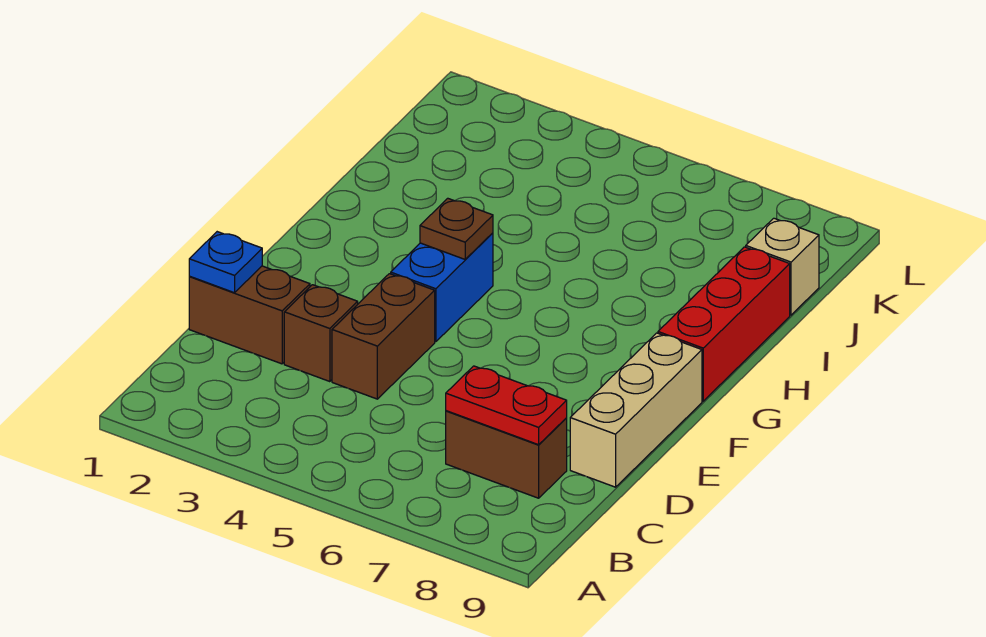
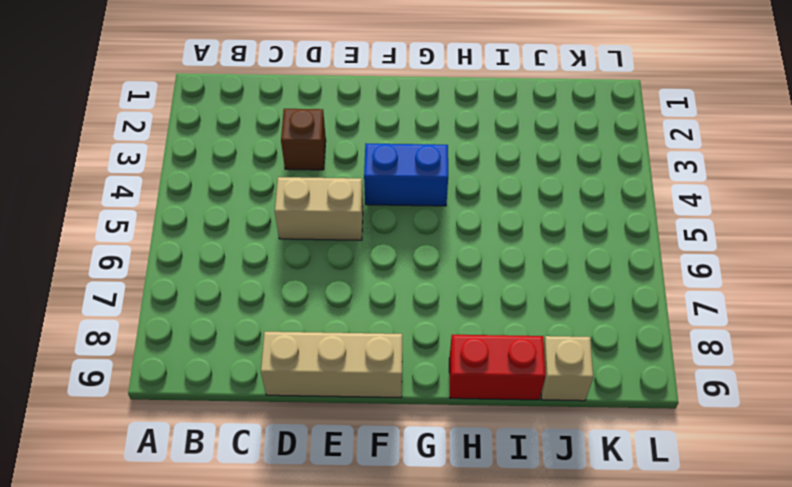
tan brick D5:E5 level 1 -> none
red brick H9:I9 level 1 -> red brick G9:I9 level 1
none -> brown brick C7:C8 level 1
none -> brown brick D1:D2 level 1

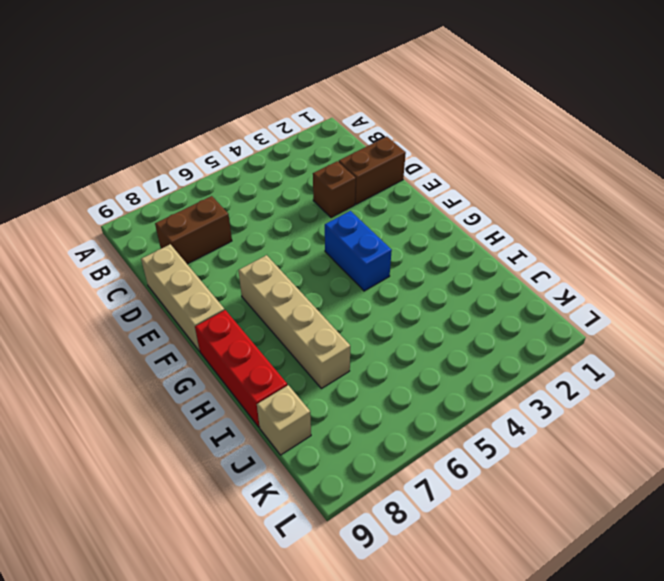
tan brick F7:I7 level 1 -> none
none -> brown brick D4:E4 level 1
none -> red plate C7:C8 level 2

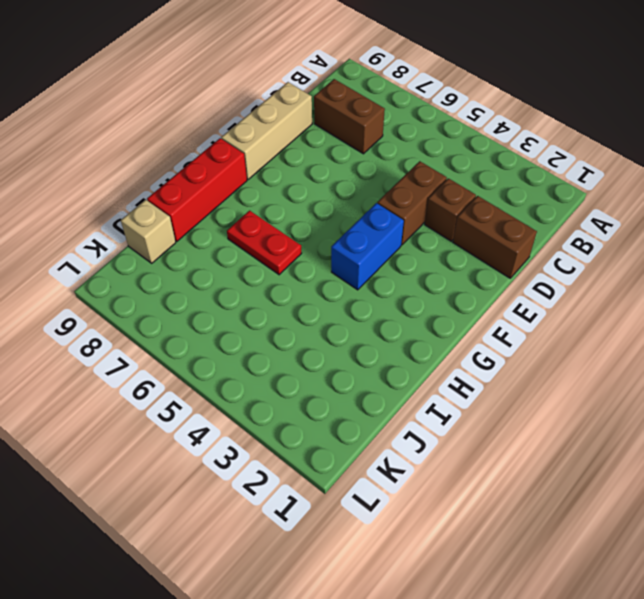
red plate H6:H7 level 1 -> red plate C7:C8 level 2
none -> blue plate D1 level 2
none -> brown plate G4 level 2

